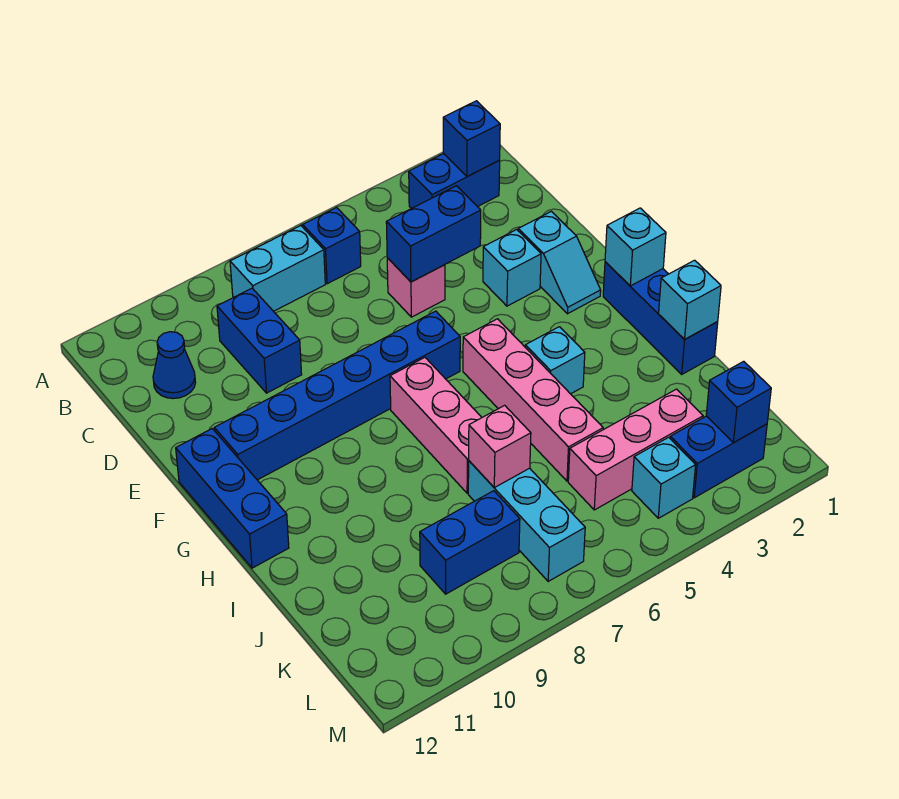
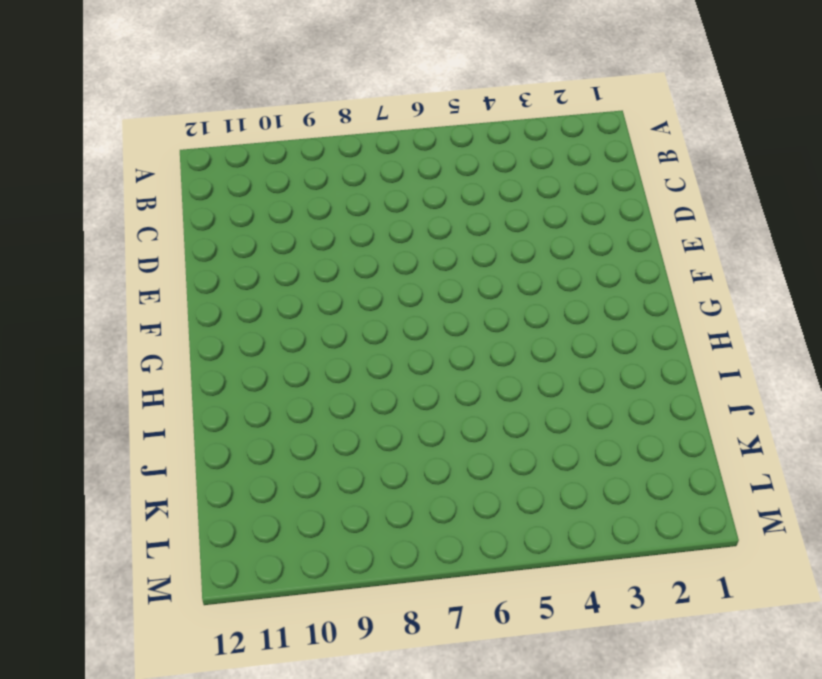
none -> blue brick B2:B3 level 1
none -> blue brick B6 level 1
none -> cyan brick B7:B8 level 1

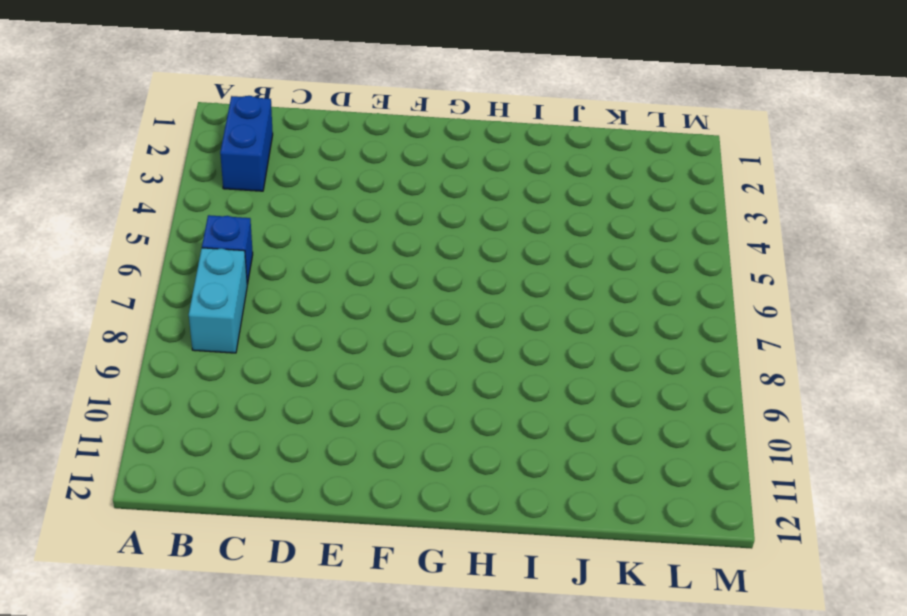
none -> blue brick C9:D9 level 1
none -> blue cone C11 level 1
none -> pink brick D5 level 1

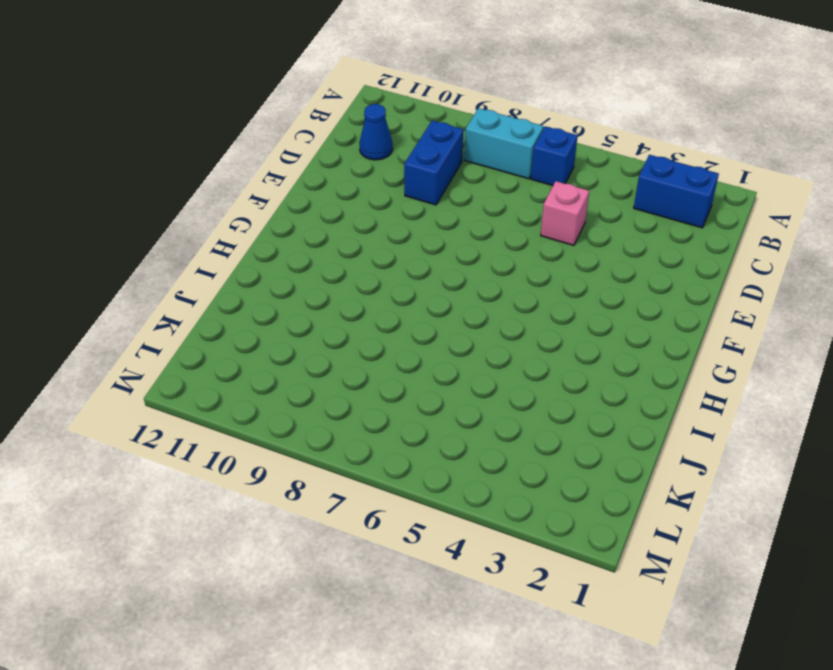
none -> cyan slope E2:F2 level 1 top E
none -> cyan brick E3 level 1
none -> blue brick F6:F11 level 1

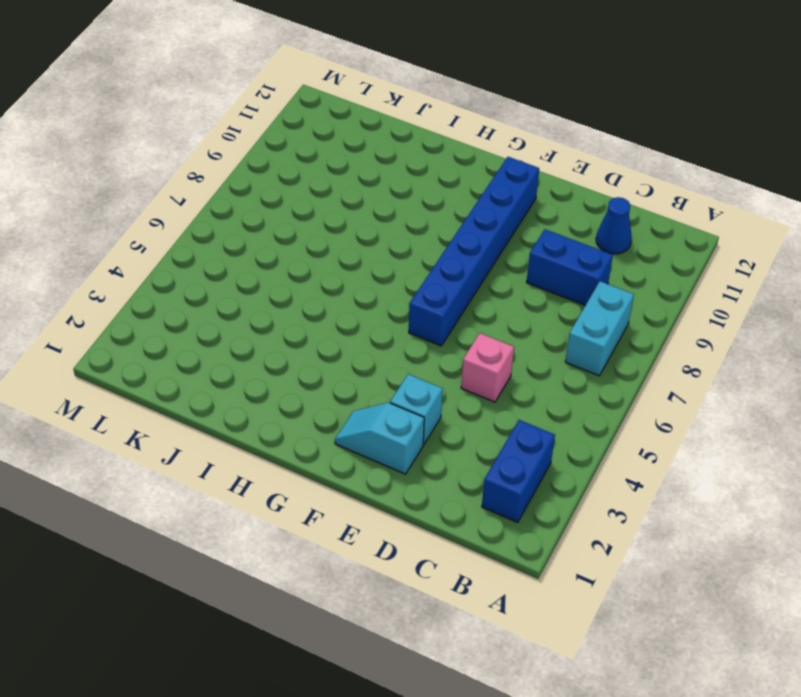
none -> blue brick B6 level 1
none -> blue brick F12:H12 level 1
none -> blue brick G1:I1 level 1

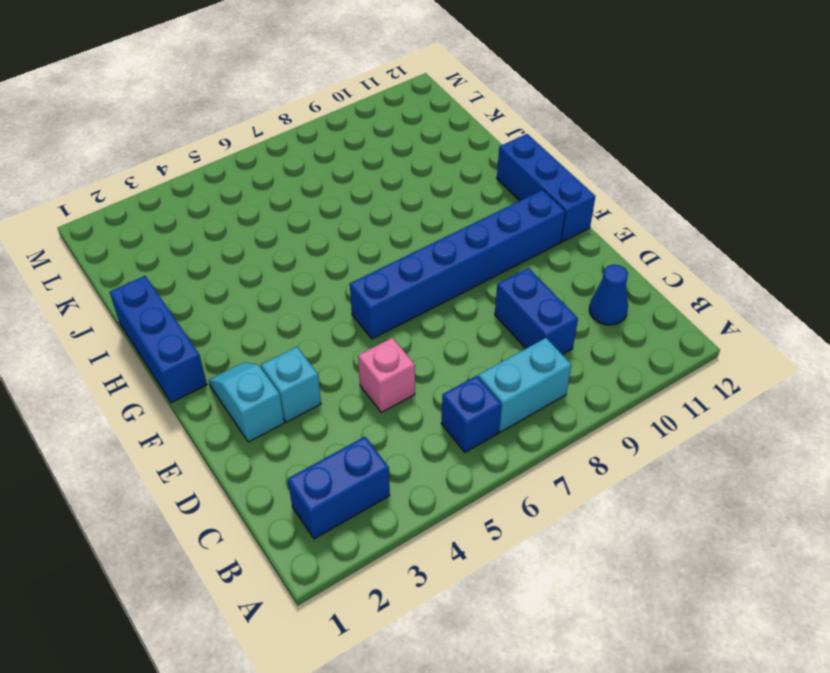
none -> pink brick G5:J5 level 1
none -> pink brick G7:I7 level 1
none -> cyan brick H4 level 1

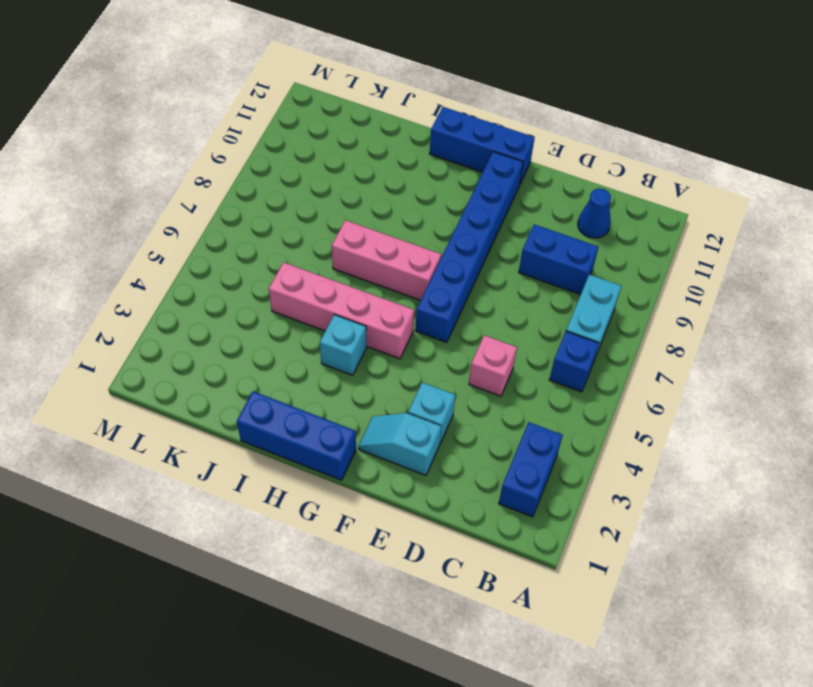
none -> cyan brick J7:L7 level 1
none -> pink brick K3:K5 level 1
none -> blue brick K8:K9 level 1

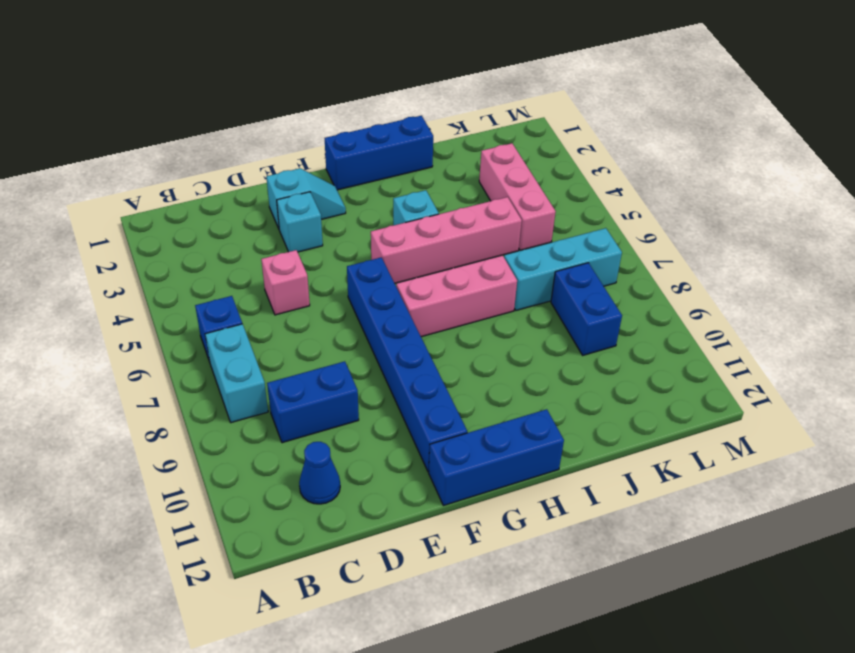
none -> blue brick B2:B3 level 1
none -> blue brick L2:L3 level 1
none -> cyan brick L4 level 1

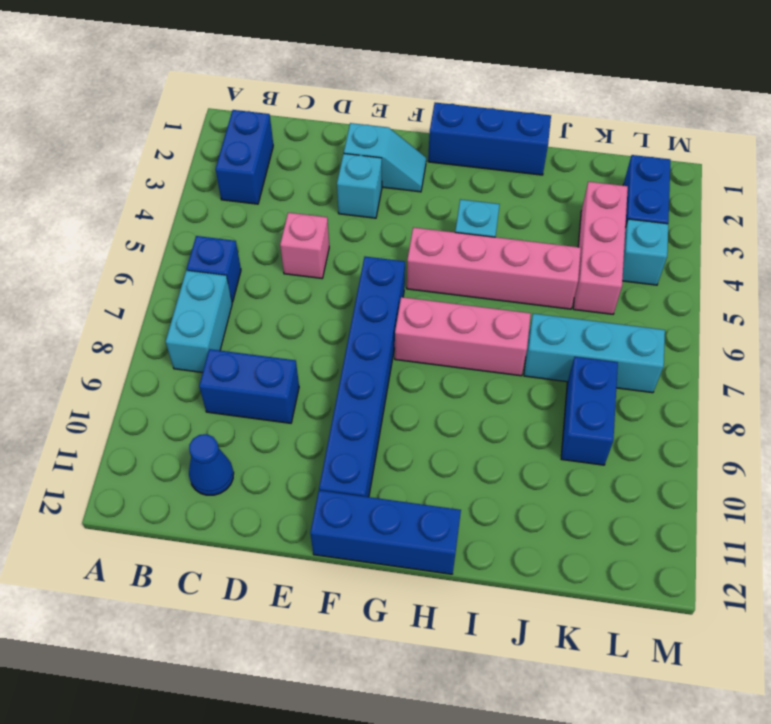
none -> blue brick B2 level 2
none -> blue brick D4:D5 level 2
none -> cyan brick G1 level 2

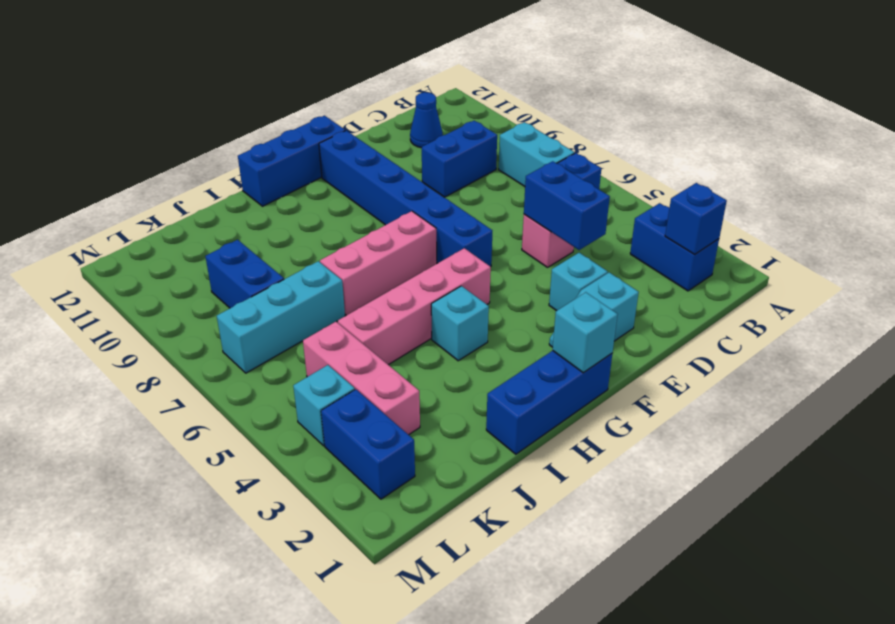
none -> cyan brick I1 level 2
none -> pink brick J7 level 2
none -> blue brick L2 level 2

